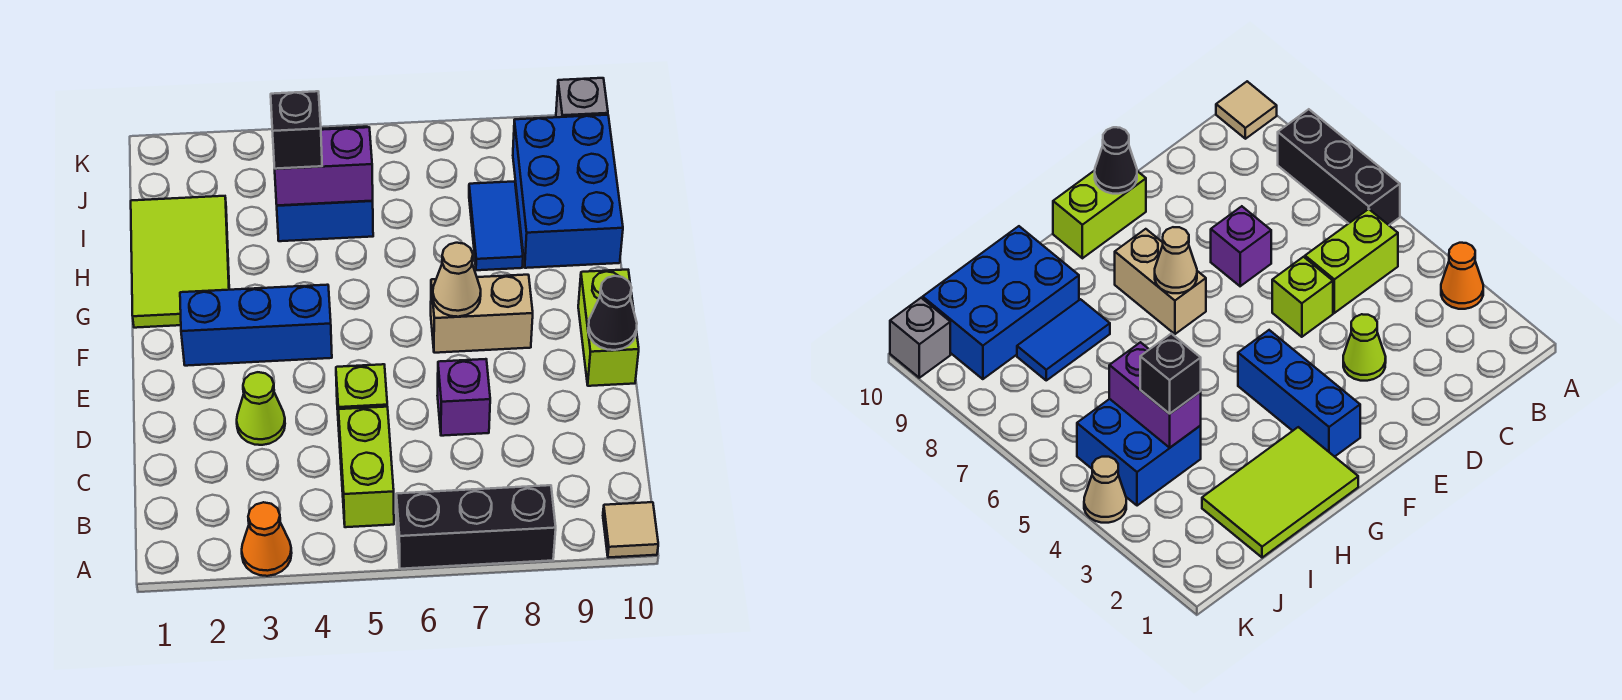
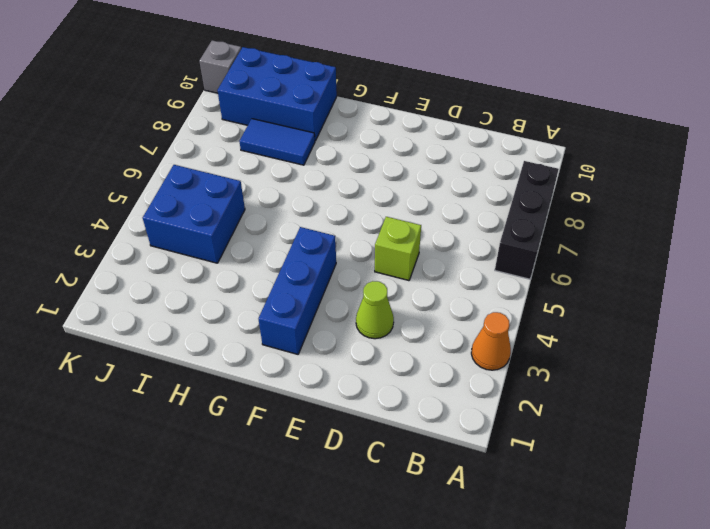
none -> tan tile A10 level 1
none -> lime brick B5:C5 level 1
none -> purple brick D7 level 1

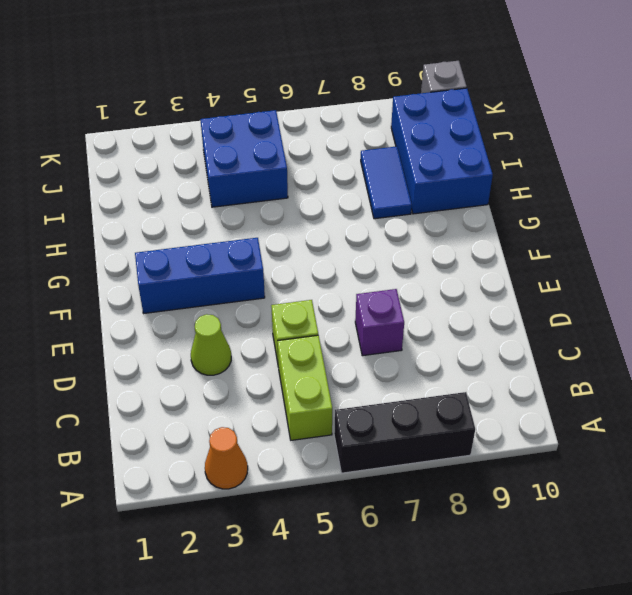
none -> tan tile A10 level 1
none -> lime brick E10:F10 level 1
none -> tan brick F7:F8 level 1

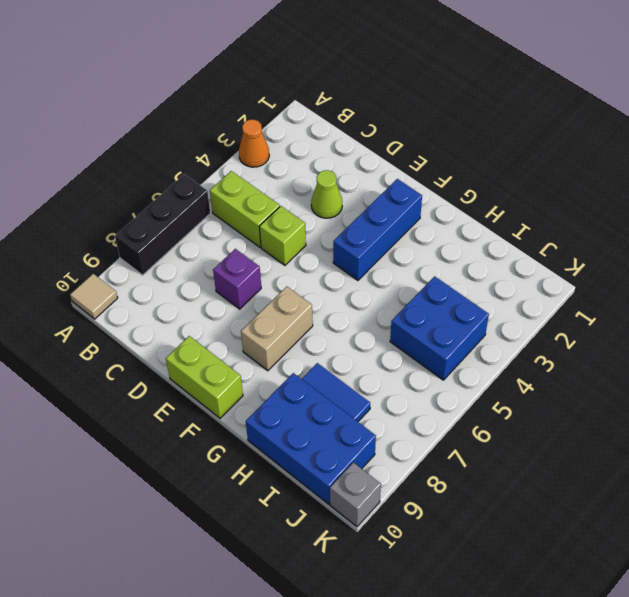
none -> lime tile G1:I2 level 1
none -> tan cone K4 level 1
none -> black cone E10 level 2

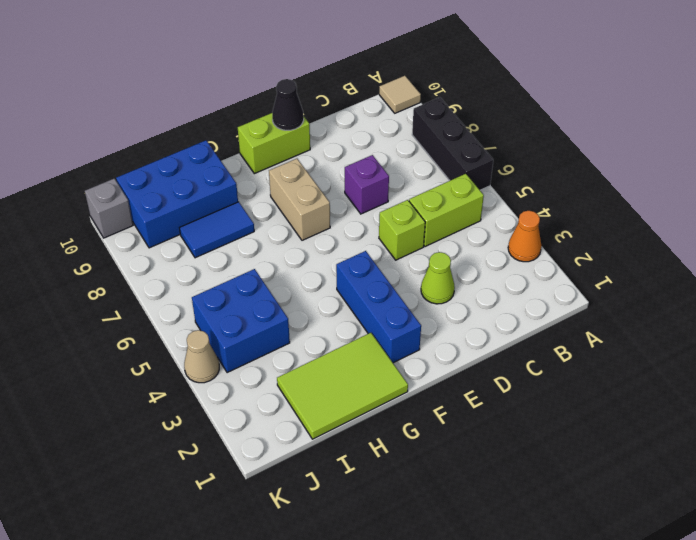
none -> tan cone F7 level 2
none -> purple brick I4:I5 level 2
none -> black brick I4 level 3

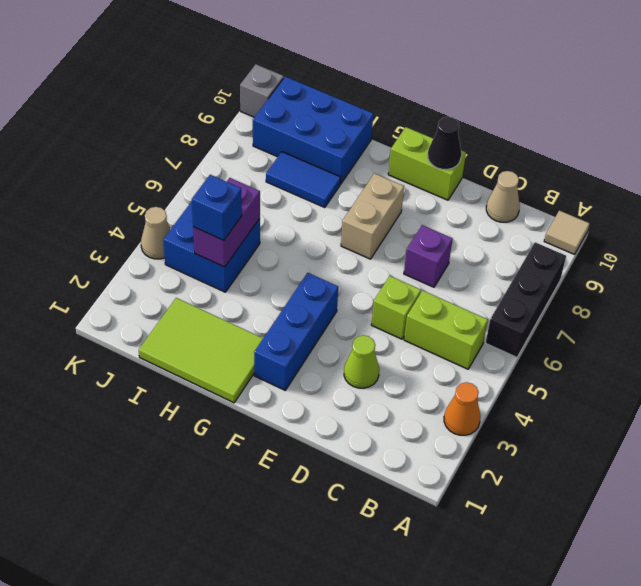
tan cone C10 level 1 -> tan cone F7 level 2
blue brick I4 level 3 -> black brick I4 level 3

